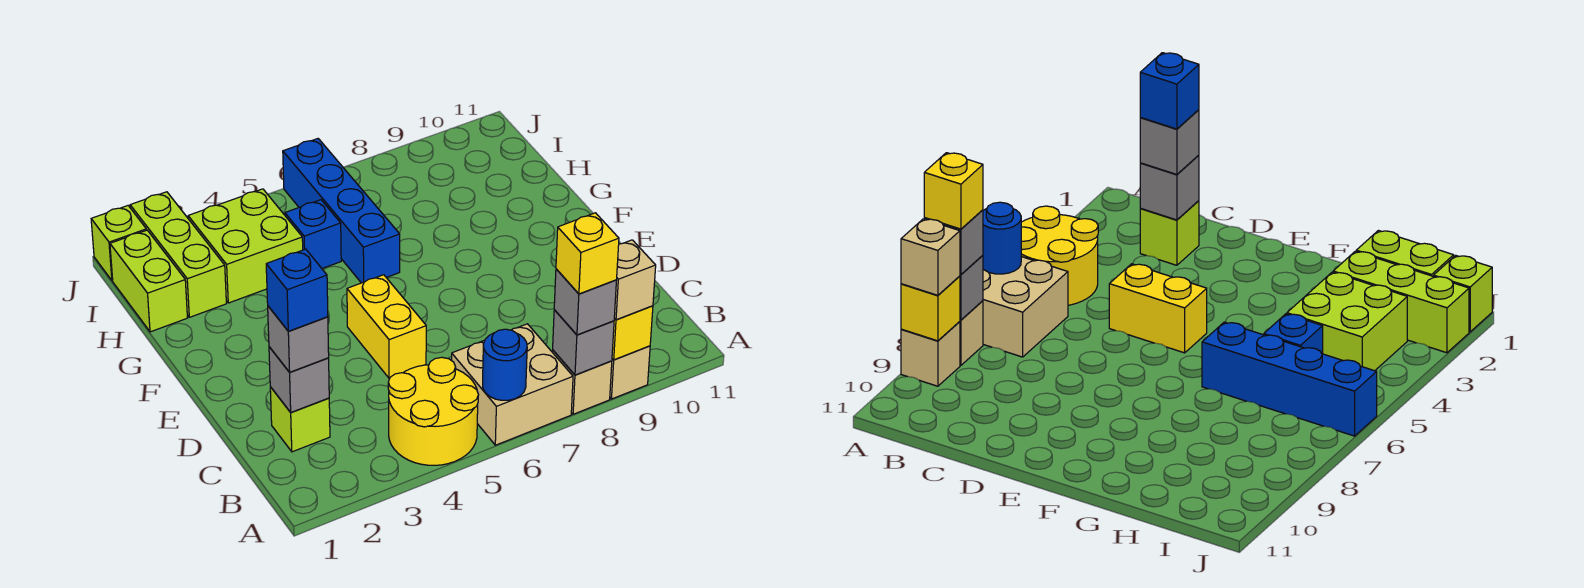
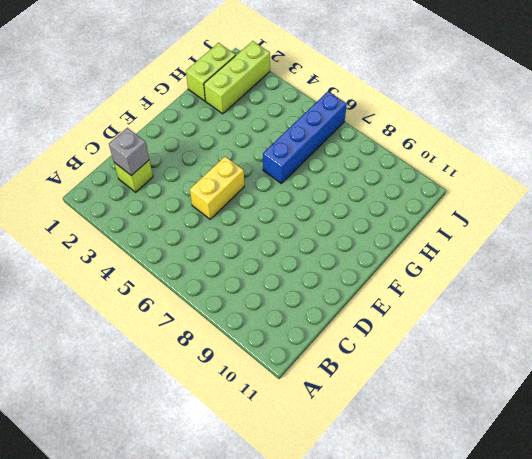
none -> yellow round brick A4:B5 level 1
none -> tan brick A6:B7 level 1
none -> tan brick A8 level 1

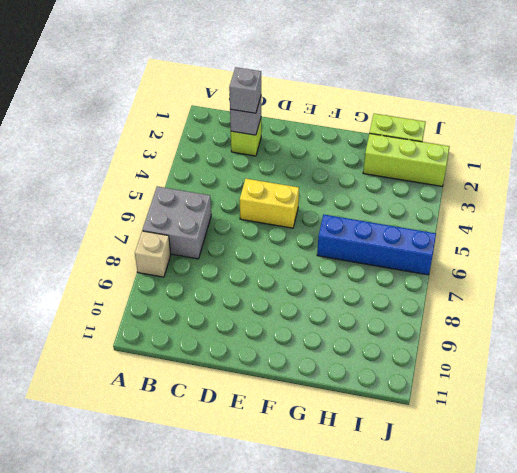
grey brick A6:B7 level 1 -> tan brick A6:B7 level 1
none -> yellow round brick A4:B5 level 1
none -> tan brick A9 level 1
none -> lime brick H3:I4 level 1

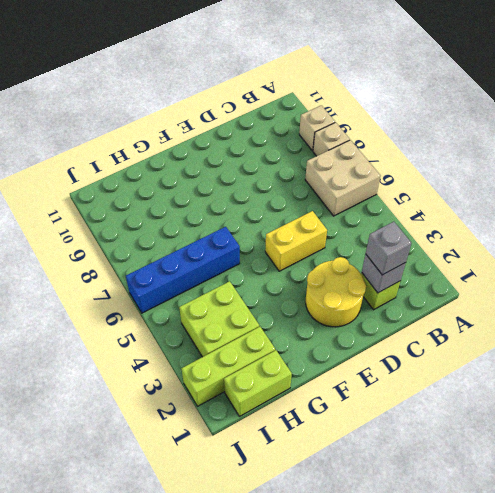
yellow round brick D2:E3 level 1 -> yellow round brick A4:B5 level 1
none -> blue brick H5 level 1
none -> lime brick J1 level 1
none -> blue round brick A6 level 2

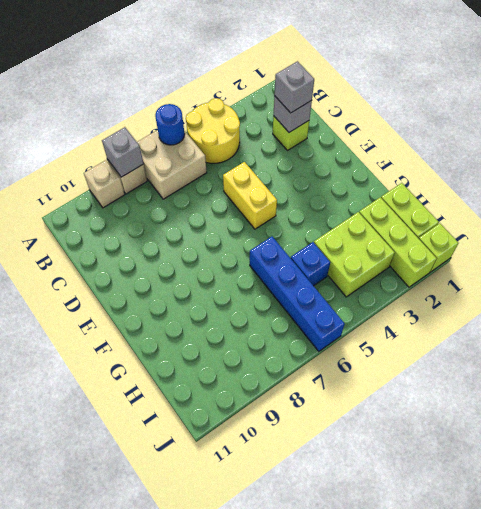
none -> yellow brick A9 level 2
none -> grey brick A8 level 3
none -> tan brick A9 level 3

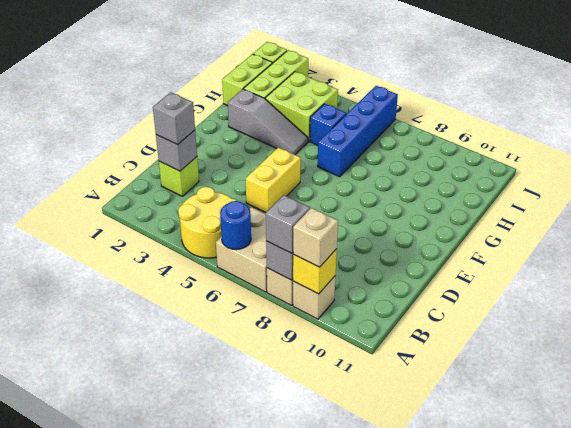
grey slope G2:G4 level 1 top 2 -> none
none -> yellow brick A8 level 4
none -> blue brick C2 level 4

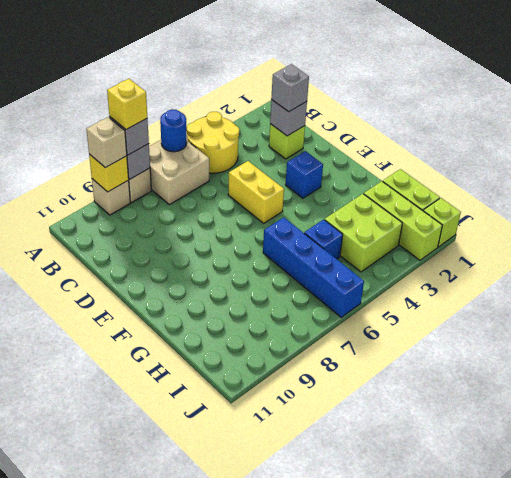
blue brick E3 level 1 -> blue brick C2 level 4

